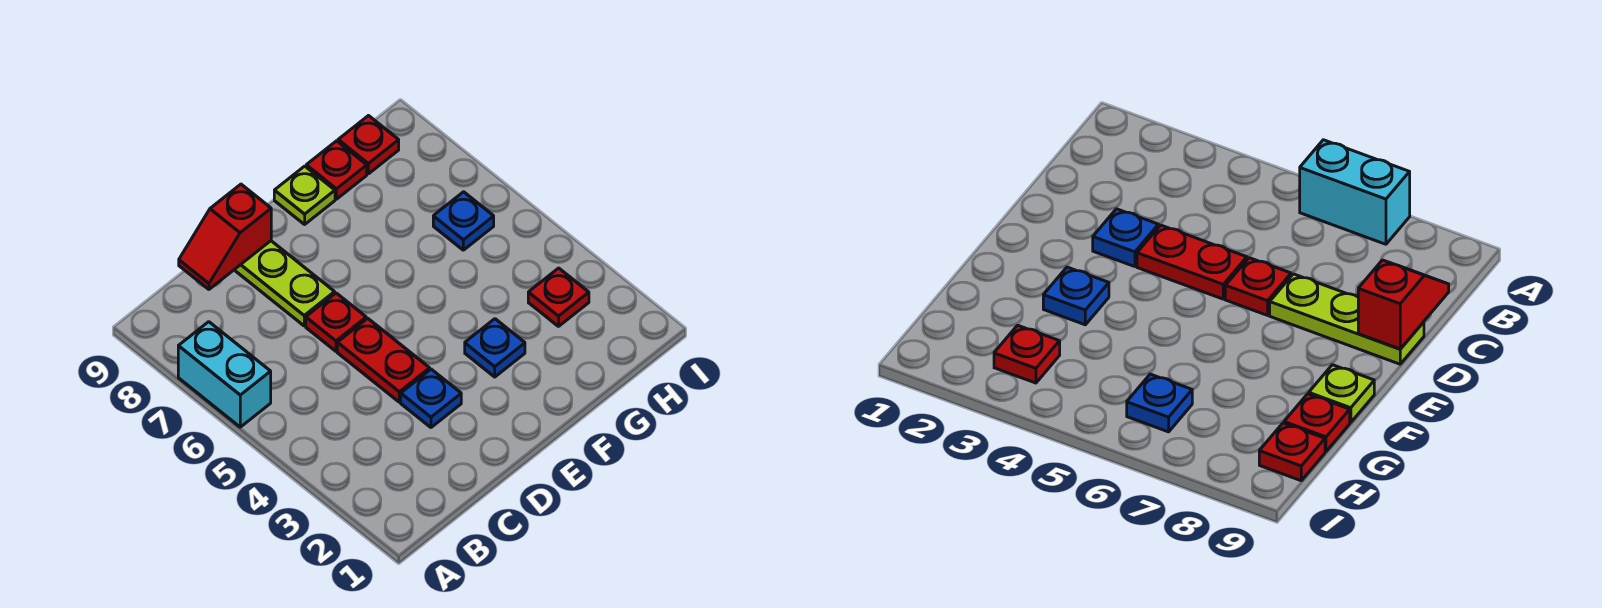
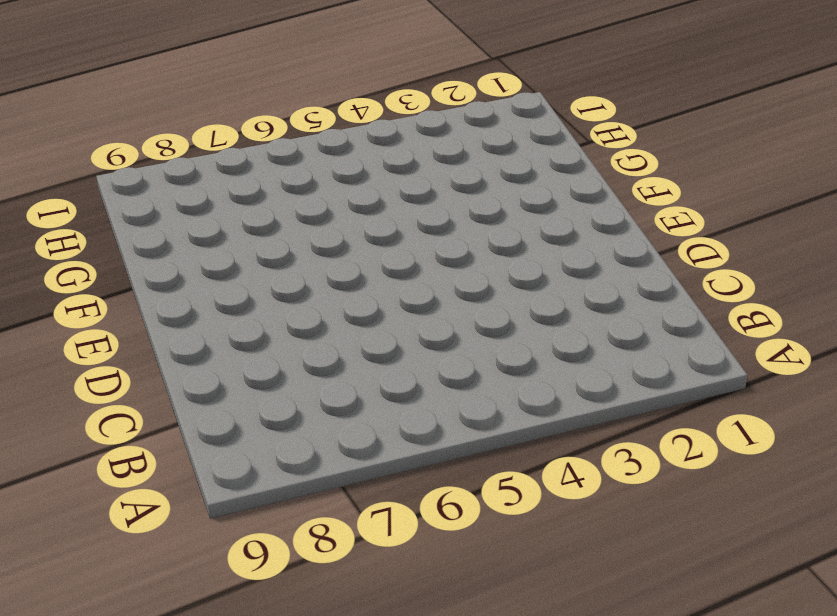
none -> cyan brick A6:A7 level 1
none -> blue plate D3 level 1
none -> red plate D4:D5 level 1

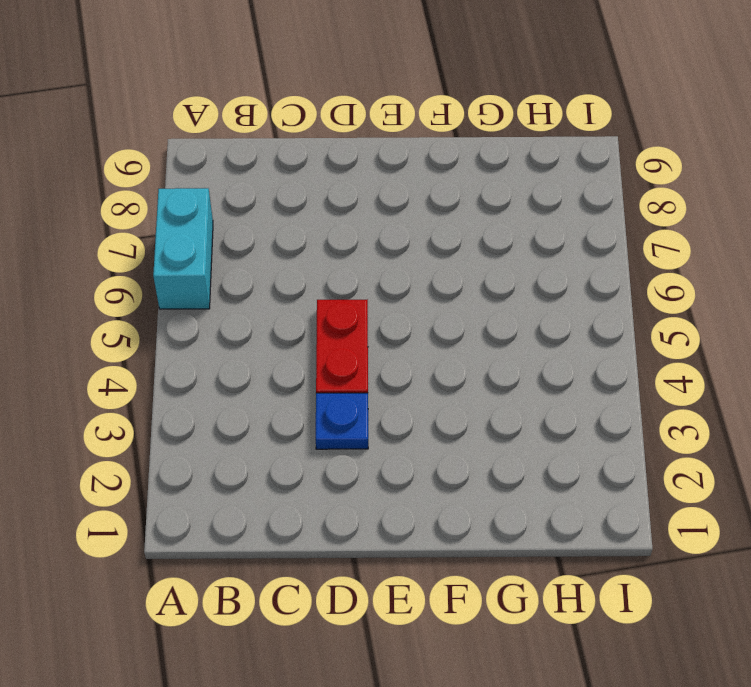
none -> red plate D6 level 1
none -> lime plate D7:D9 level 1
none -> blue plate F3 level 1

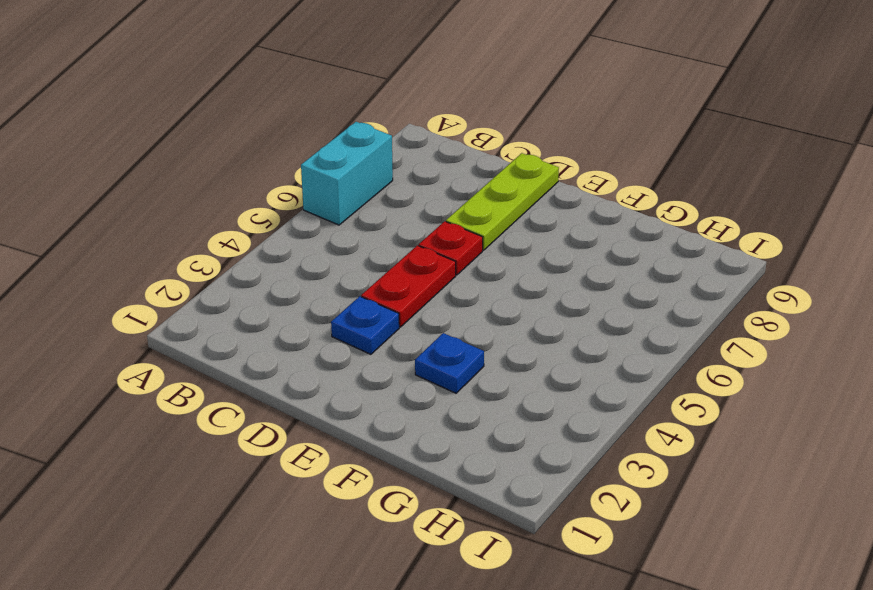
none -> lime plate F9 level 1
none -> red plate G9 level 1
none -> red plate H3 level 1

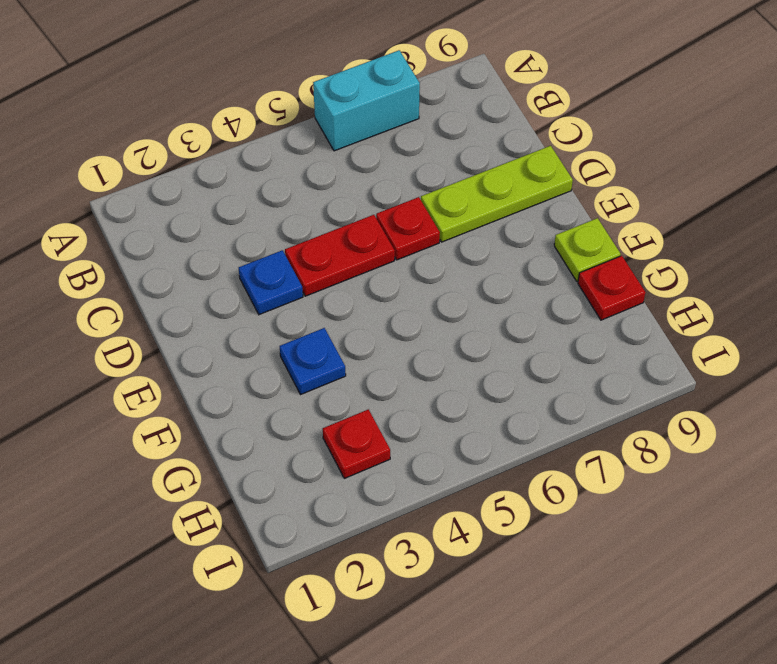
none -> blue plate H6 level 1
none -> red plate H9 level 1
none -> red slope C9:D9 level 2 top D

